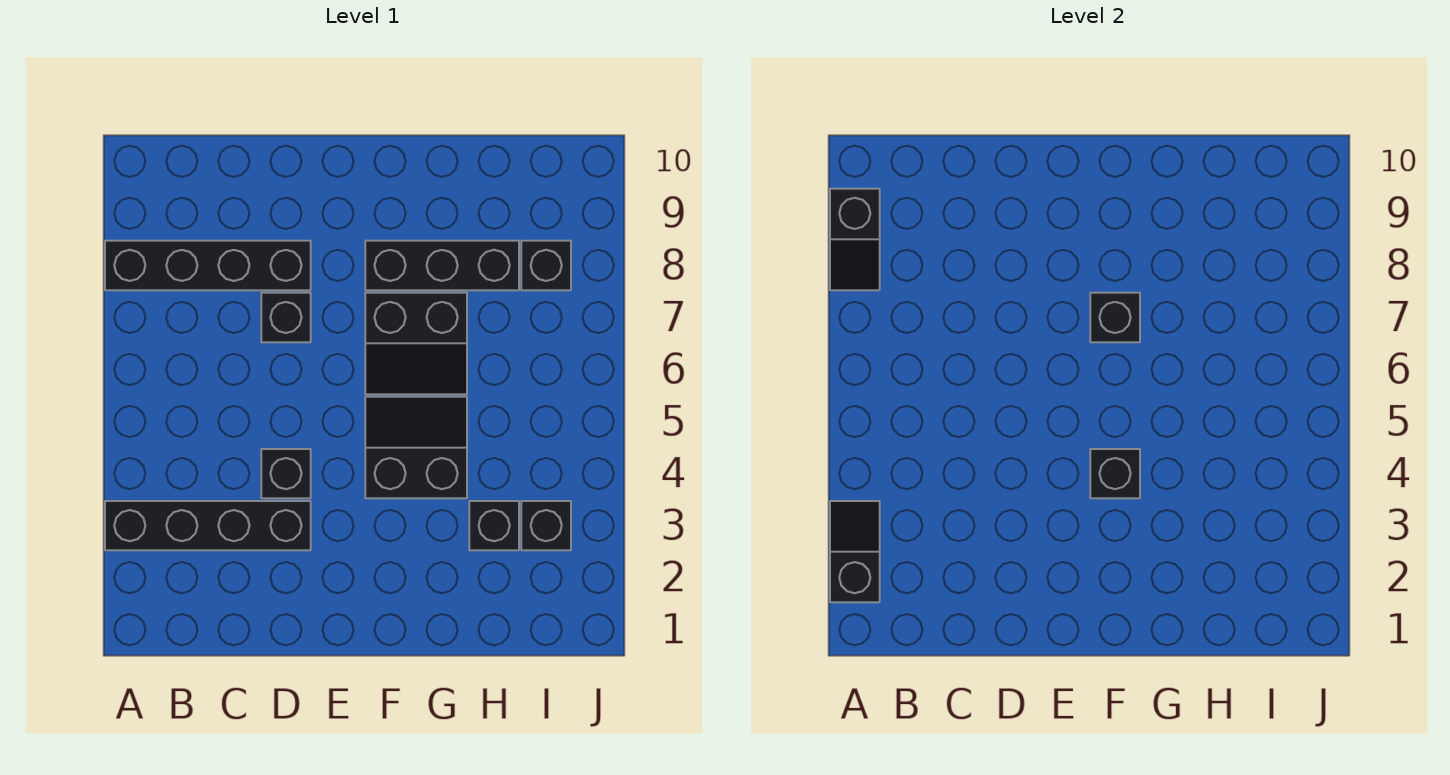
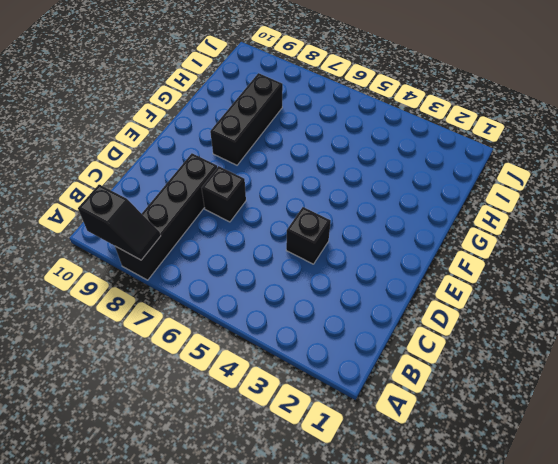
none -> black brick A3:D3 level 1
none -> black slope F4:G5 level 1 top 4
none -> black slope F6:G7 level 1 top 7

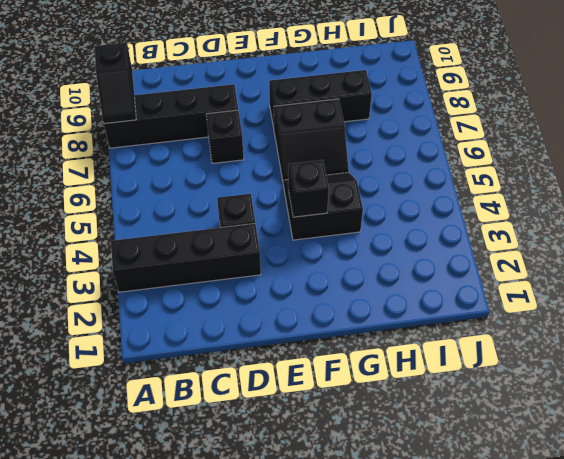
none -> black brick H3 level 1
none -> black brick I3 level 1
none -> black brick I8 level 1

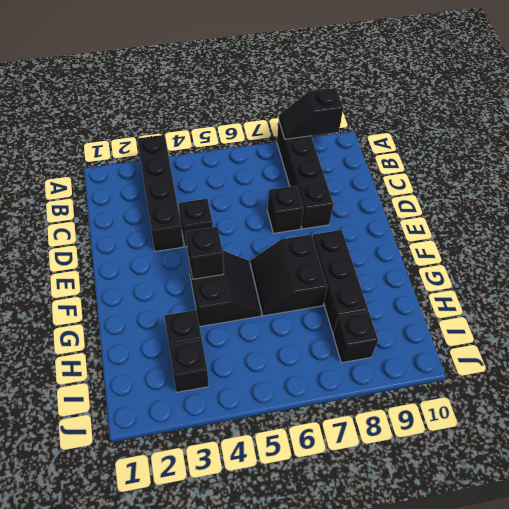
none -> black slope A2:A3 level 2 top 2
none -> black brick F7 level 2

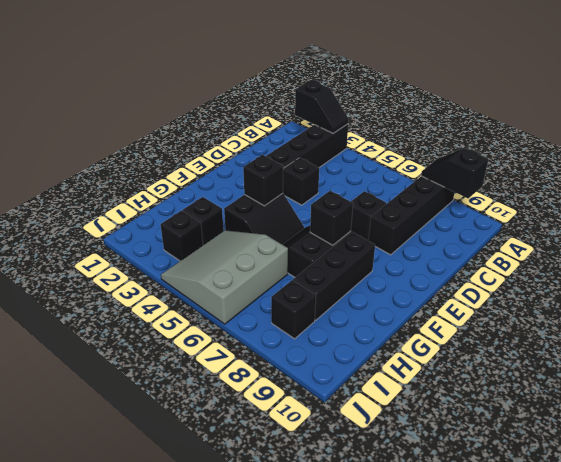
grey slope H4:J6 level 1 top 6 -> none

